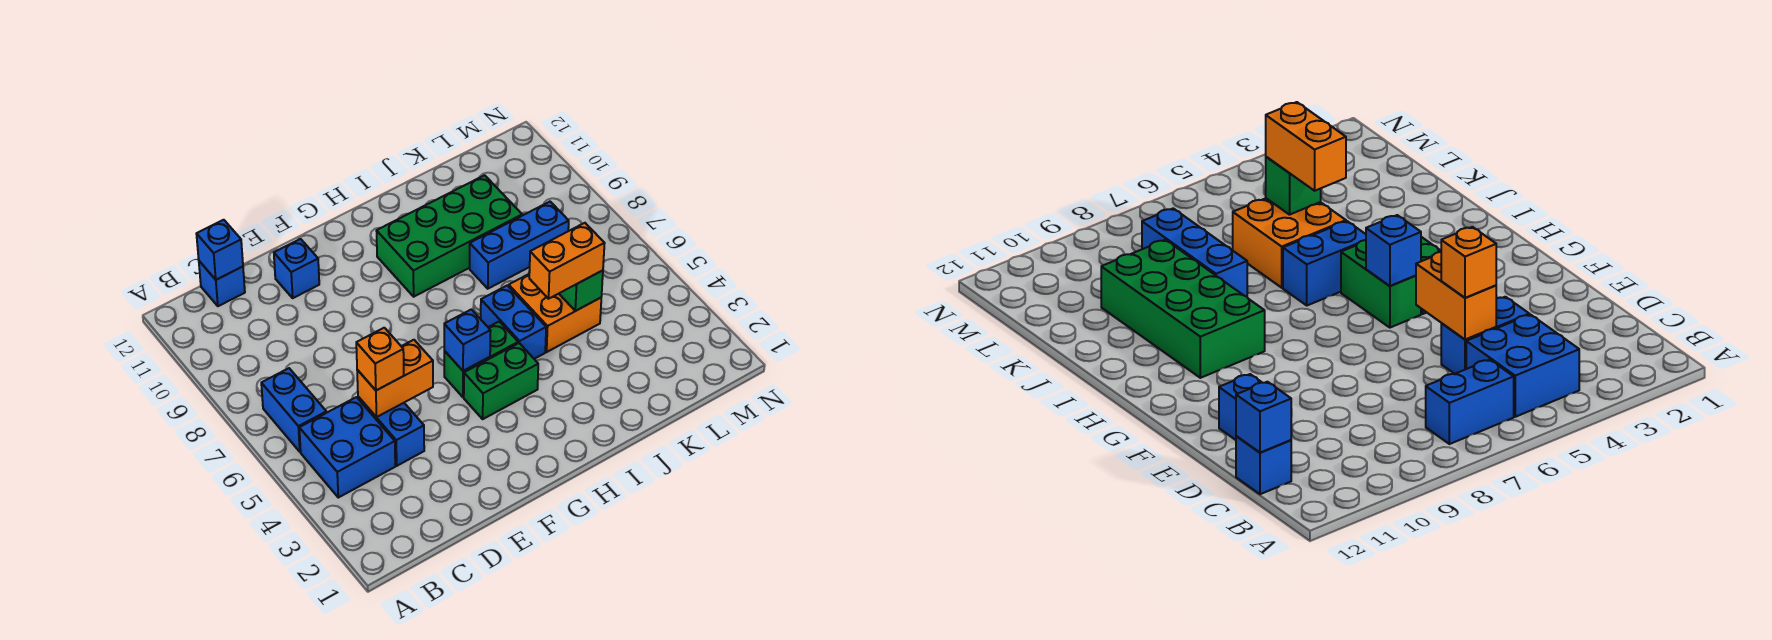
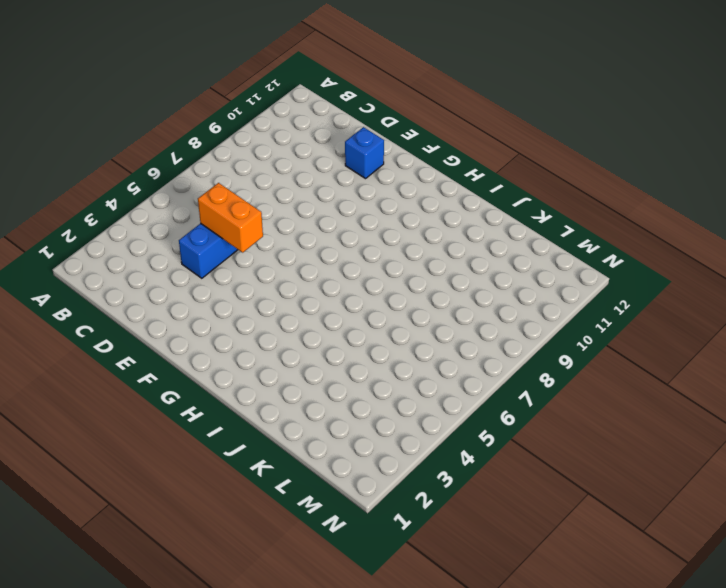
none -> blue brick B4:C5 level 1
none -> blue brick B6:B7 level 1
none -> blue brick C12 level 1

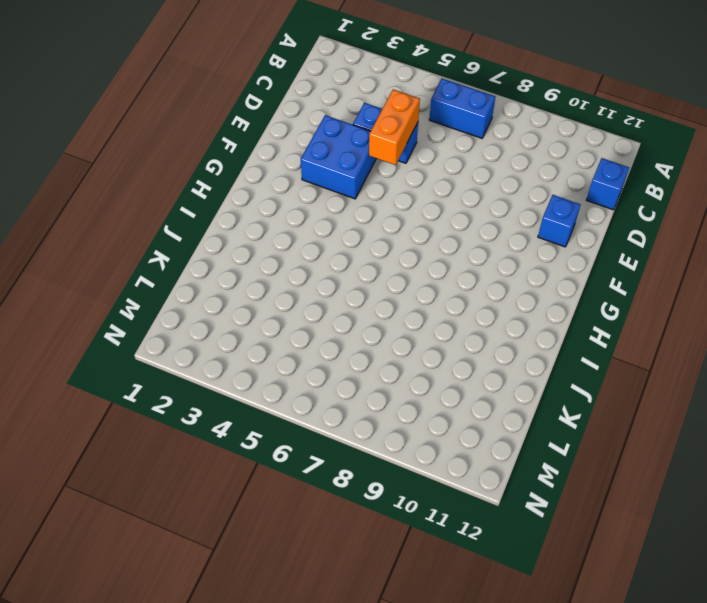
blue brick E3:F4 level 1 -> blue brick B4:C5 level 1
none -> green brick G4:H4 level 1
none -> green brick G5:H5 level 1
none -> green brick H9:K10 level 1

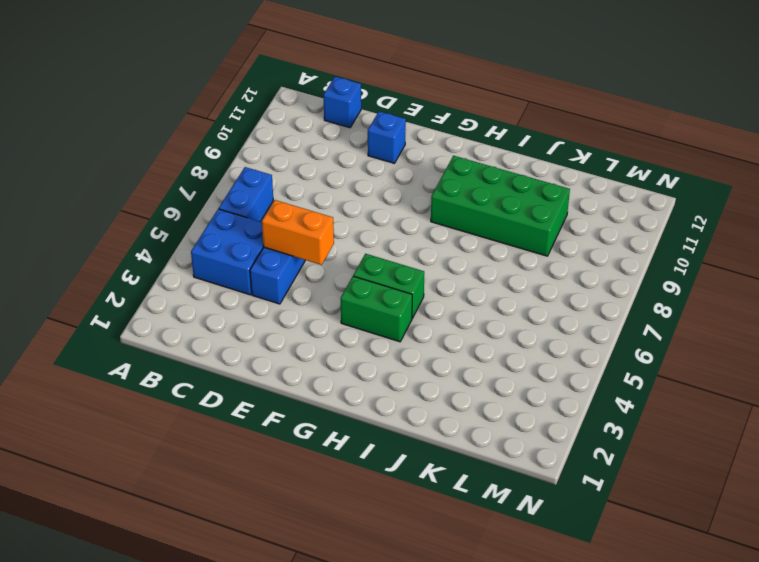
none -> blue brick I5:I6 level 1
none -> orange brick J5:K6 level 1
none -> blue brick J8:L8 level 1

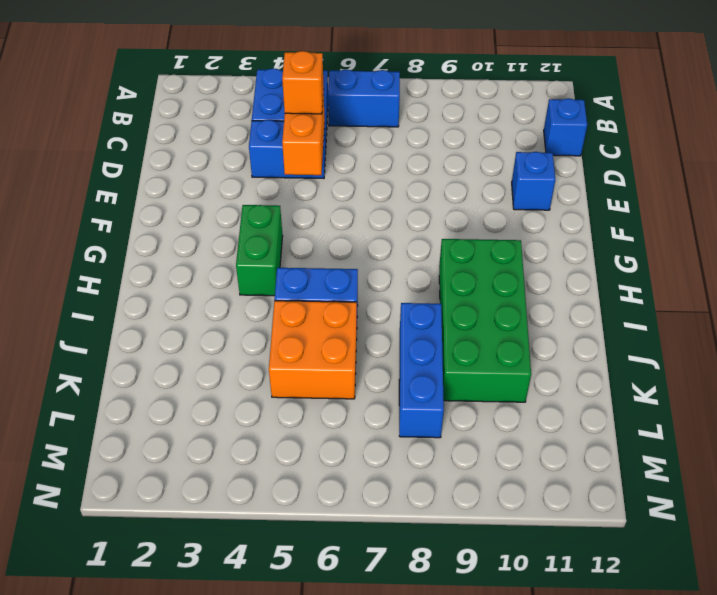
none -> green brick G5:H5 level 1
none -> blue brick C12 level 2
none -> blue brick G5 level 2

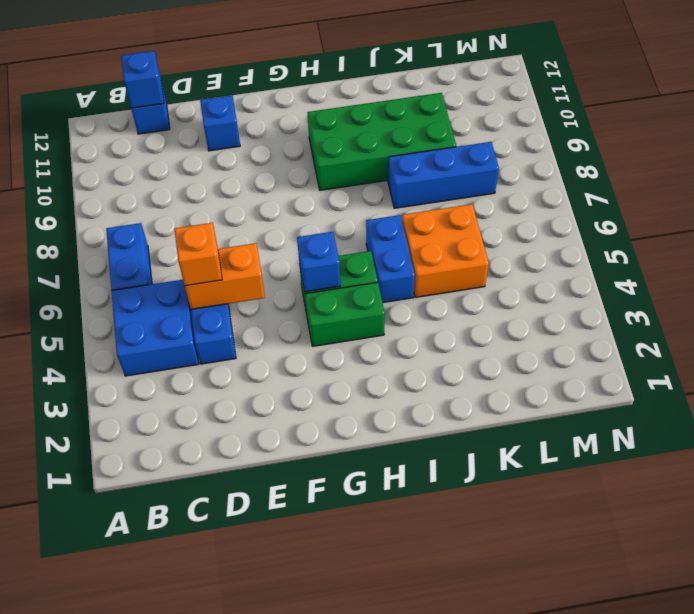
none -> green brick K5 level 2
none -> orange brick J5:K5 level 3

